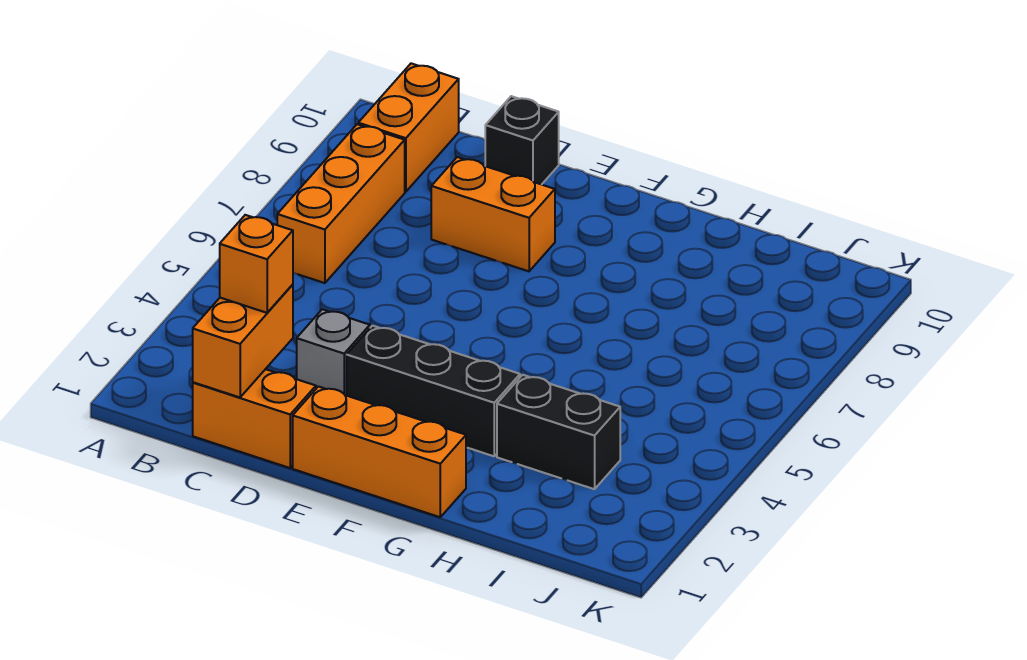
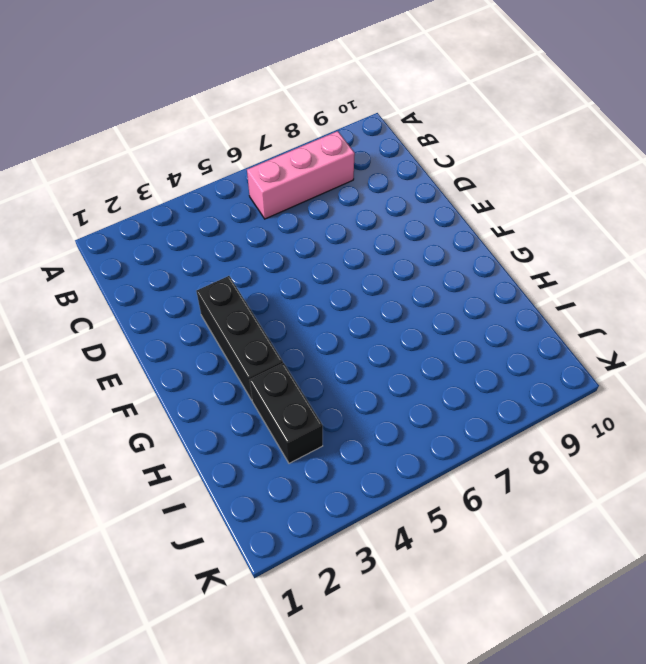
pink brick B6:B8 level 1 -> orange brick B6:B8 level 1
none -> orange brick B9:B10 level 1
none -> orange brick C1:D1 level 1

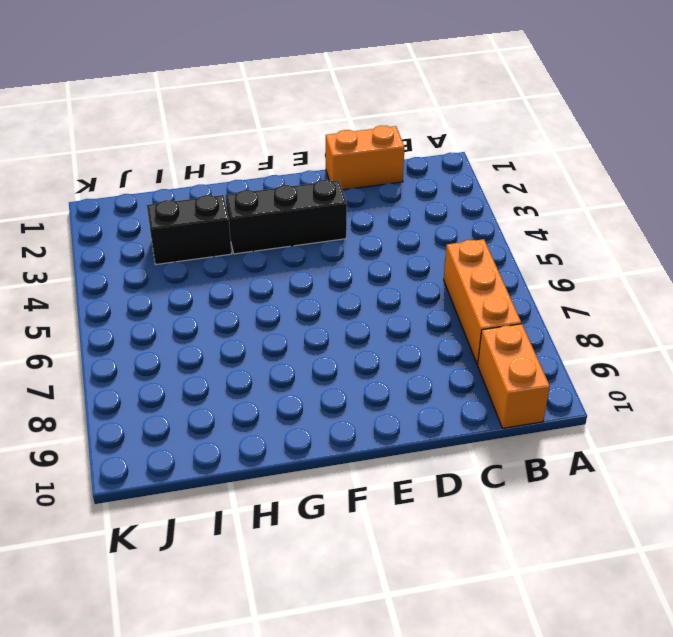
none -> grey brick D3 level 1
none -> orange brick D8:E8 level 1

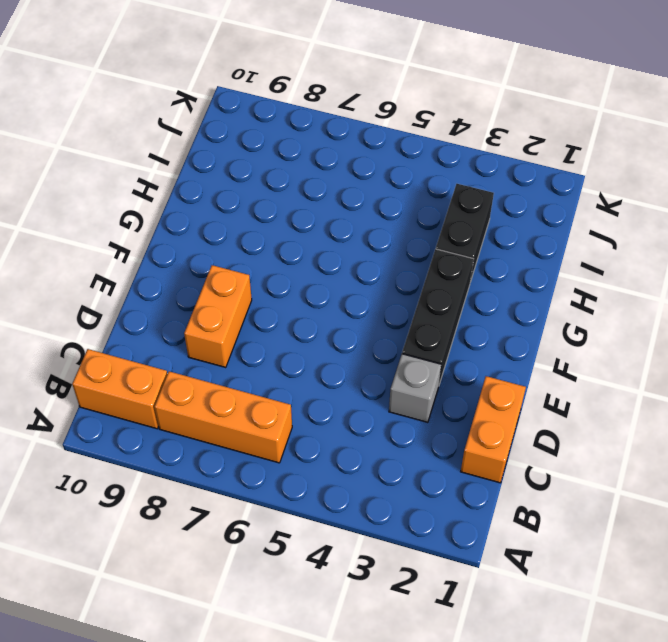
none -> black brick D10 level 1
none -> orange brick E1:G1 level 1

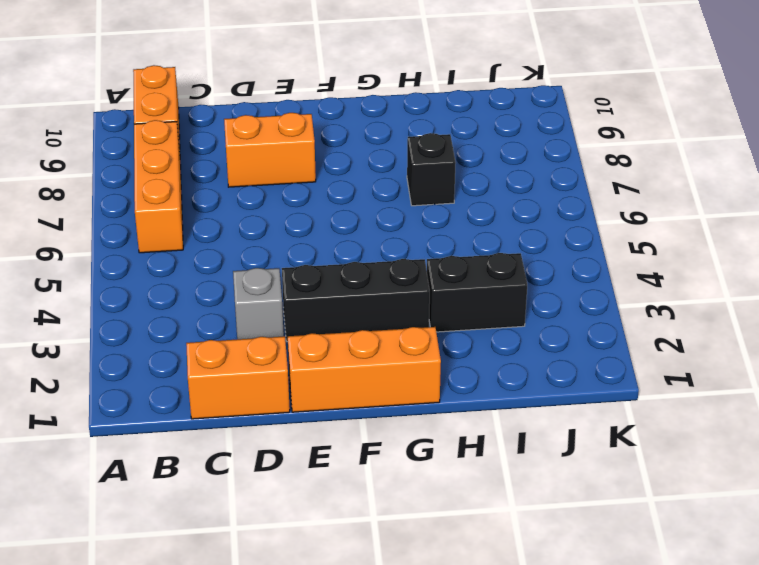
black brick H7 level 1 -> black brick D10 level 1
none -> orange brick C1:C2 level 2
none -> orange brick C2 level 3

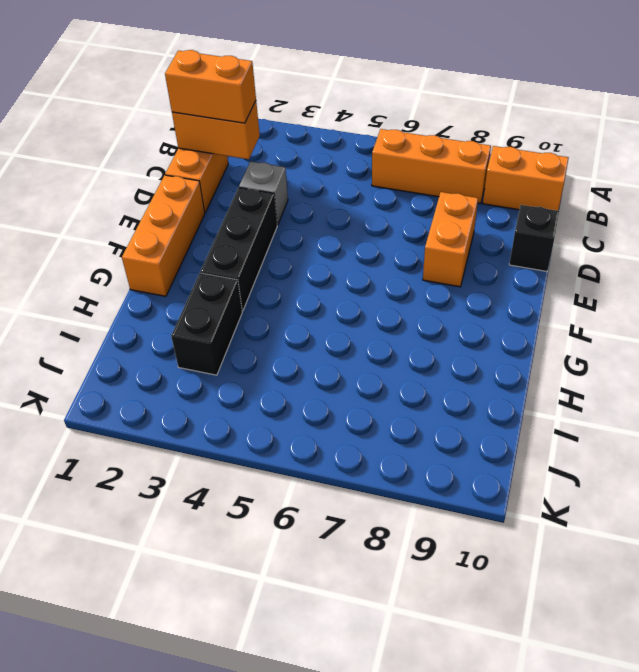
orange brick C1:C2 level 3 -> orange brick C2 level 3

